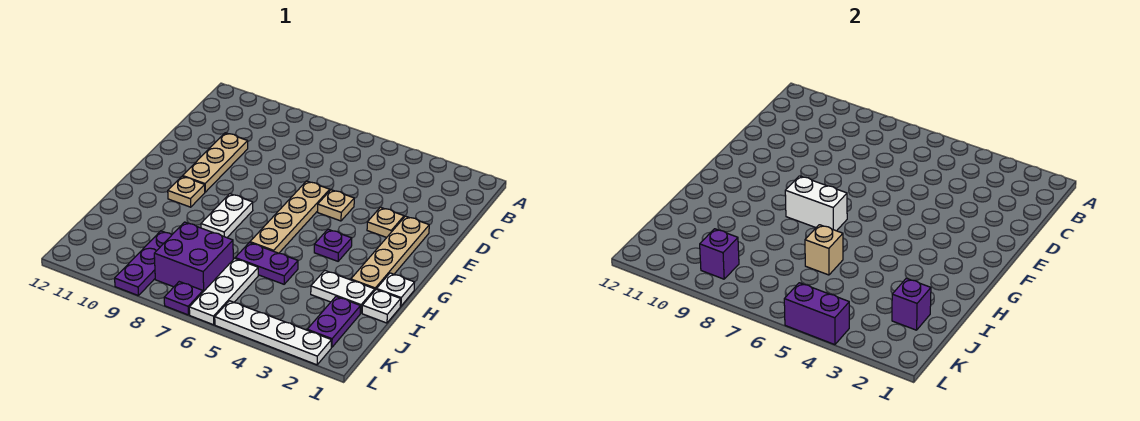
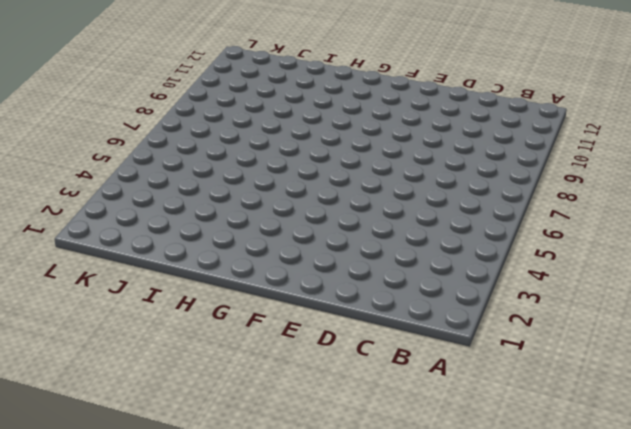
none -> tan plate D10:F10 level 1
none -> tan plate E2:H2 level 1
none -> tan plate E3 level 1

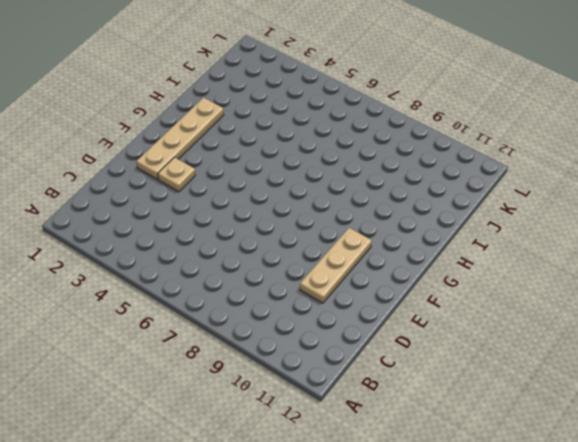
none -> tan plate E5 level 1
none -> tan plate E6:H6 level 1
none -> purple plate G4 level 1

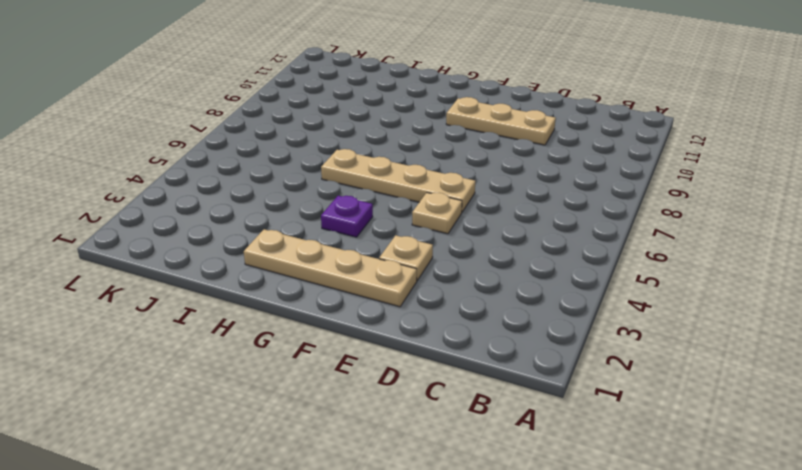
none -> white plate G8:H8 level 1
none -> tan plate G10 level 1
none -> white plate H1 level 1

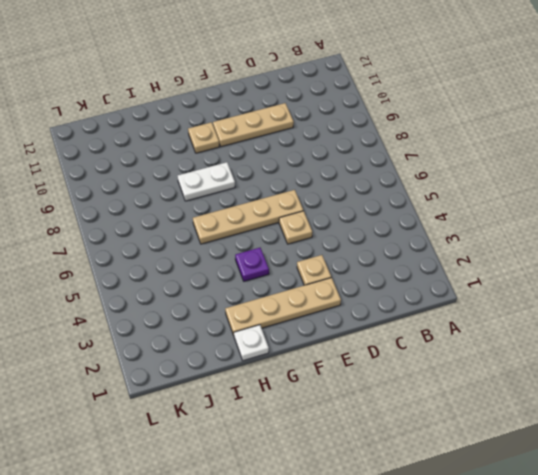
none -> white plate I1 level 1
none -> white plate I2:I3 level 1
none -> purple plate I5:I6 level 1

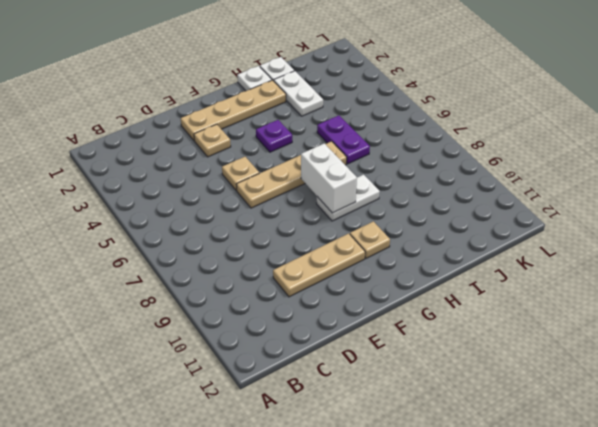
none -> purple plate J2:K2 level 1
none -> white plate J6:L6 level 1
none -> purple brick J7:K8 level 1

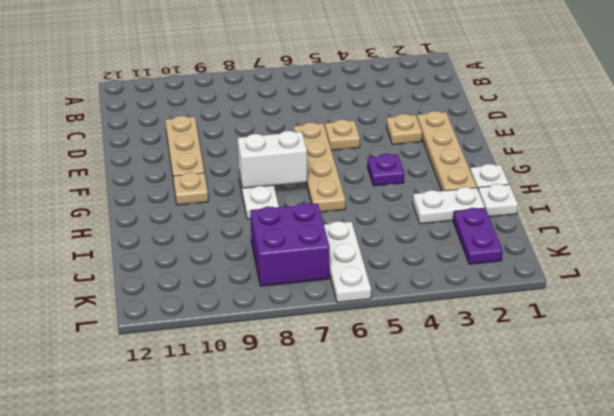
none -> purple plate I5:I6 level 1
none -> purple plate J9:L9 level 1
none -> white plate L2:L5 level 1

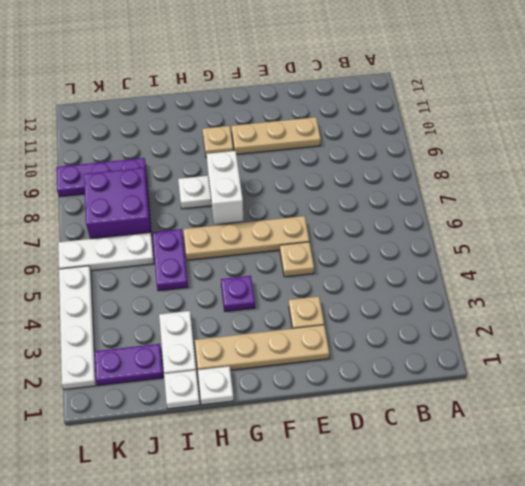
none -> purple plate L7 level 1
none -> tan brick I6 level 2
none -> purple brick J2 level 2

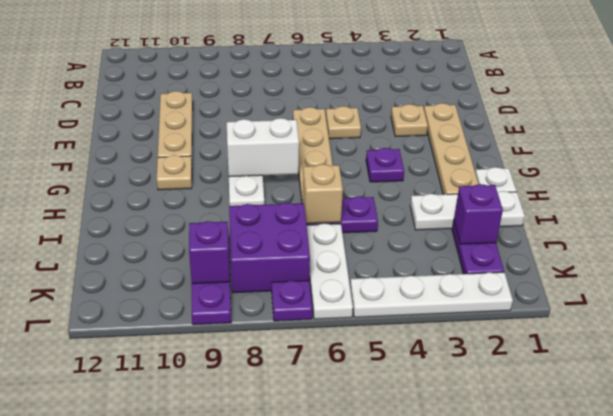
none -> purple brick L4:L5 level 2

